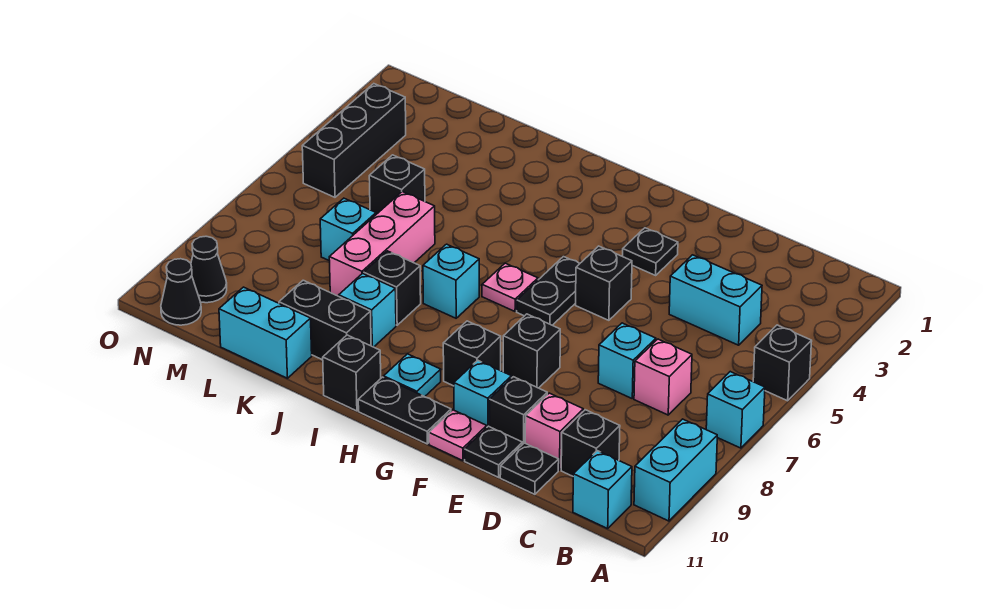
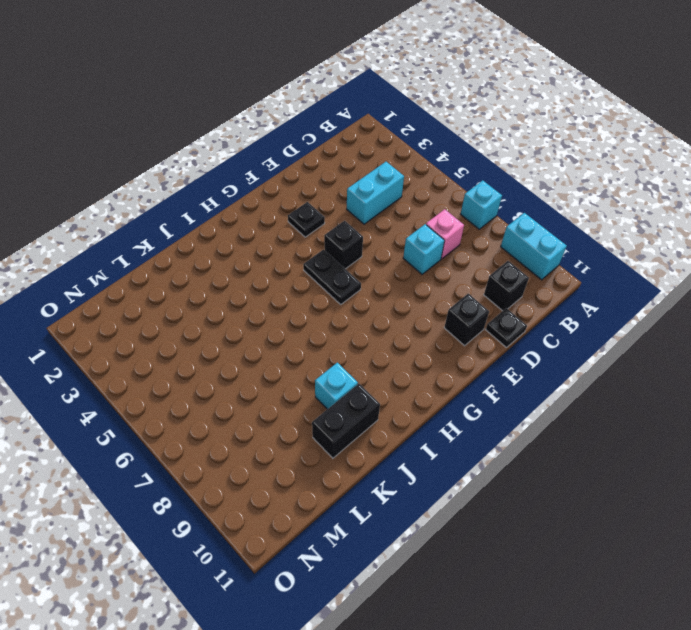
none -> black brick A5 level 1
none -> cyan brick B11 level 1
none -> pink brick D10 level 1
none -> black plate E11 level 1

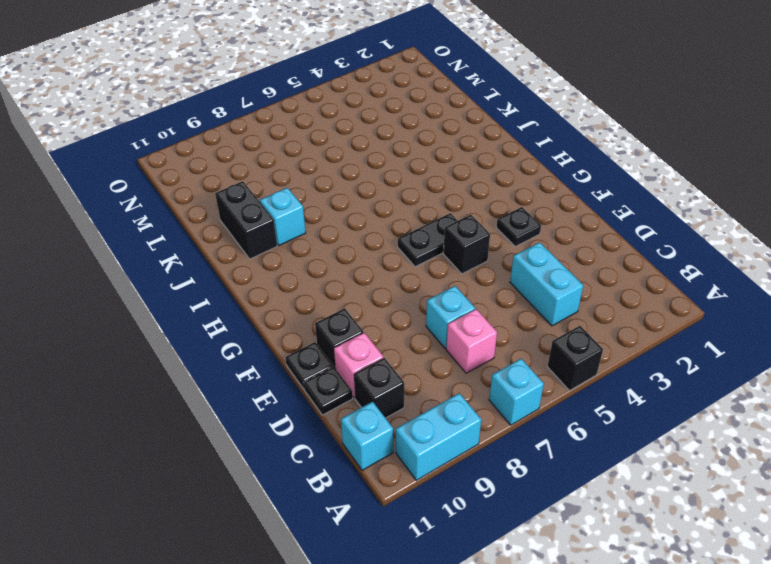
none -> black brick F8 level 1
none -> cyan brick F10 level 1
none -> pink plate F11 level 1
none -> black brick G9 level 1

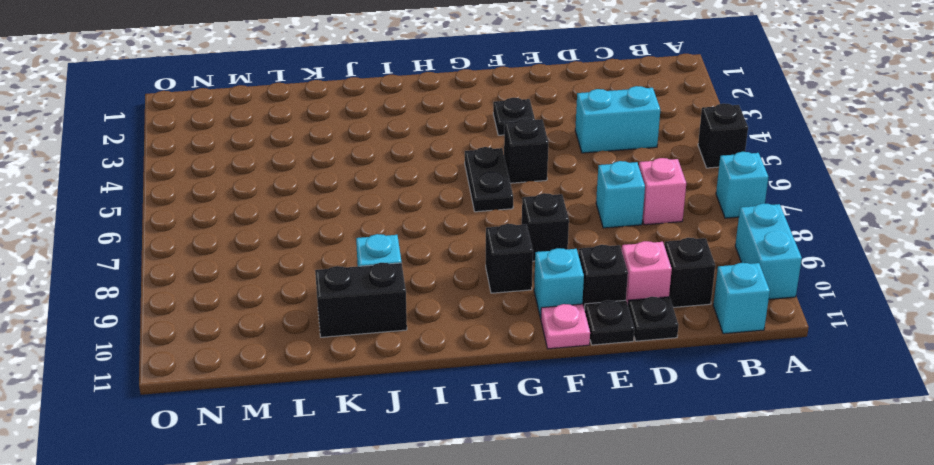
none -> black plate G11:H11 level 1
none -> pink plate H6 level 1
none -> cyan plate H10 level 1
none -> cyan brick I7 level 1

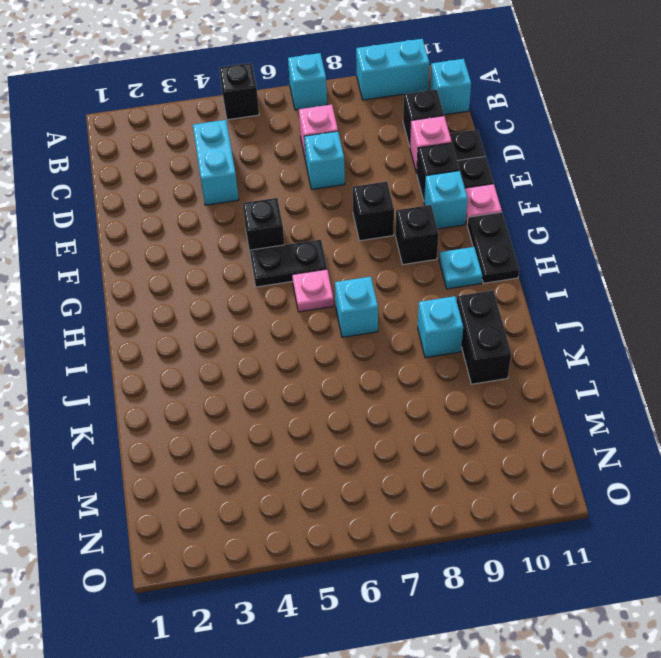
none -> black plate F3 level 1
none -> black brick I11 level 1
none -> black brick J8 level 1
none -> pink brick K6:K8 level 1

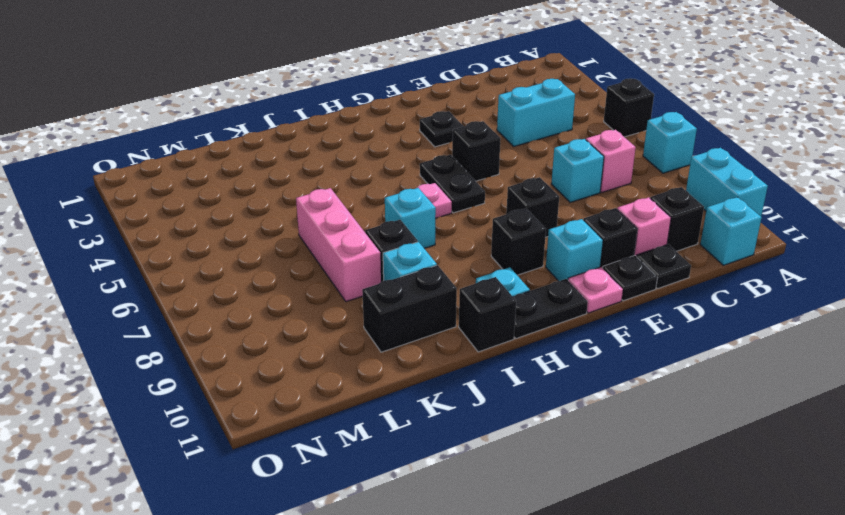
none -> cyan brick K11:L11 level 1
none -> black brick L5 level 1
none -> cyan brick L7 level 1
none -> black brick N3:N5 level 1

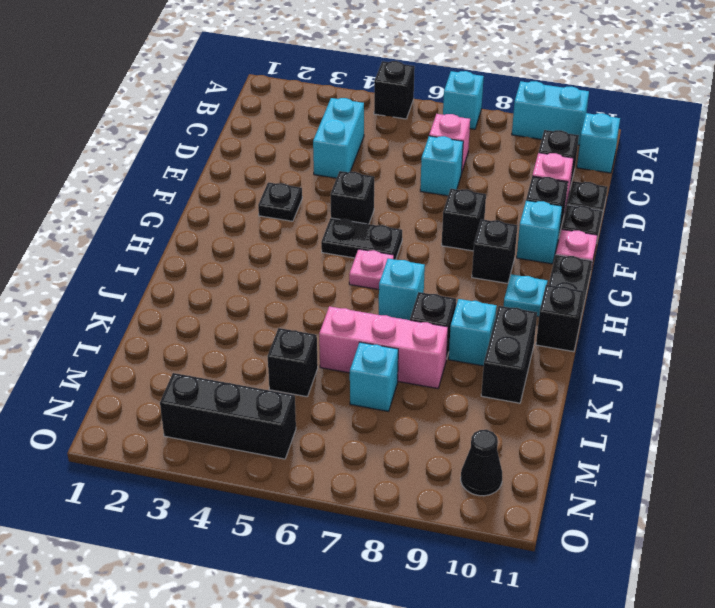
none -> cyan brick K11:L11 level 1
none -> black cone N11 level 1

